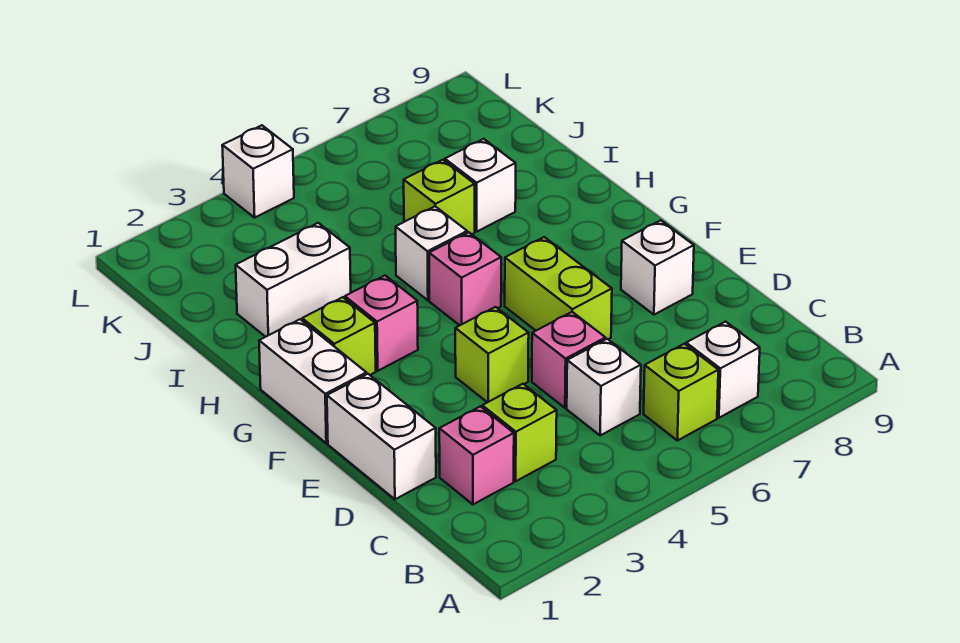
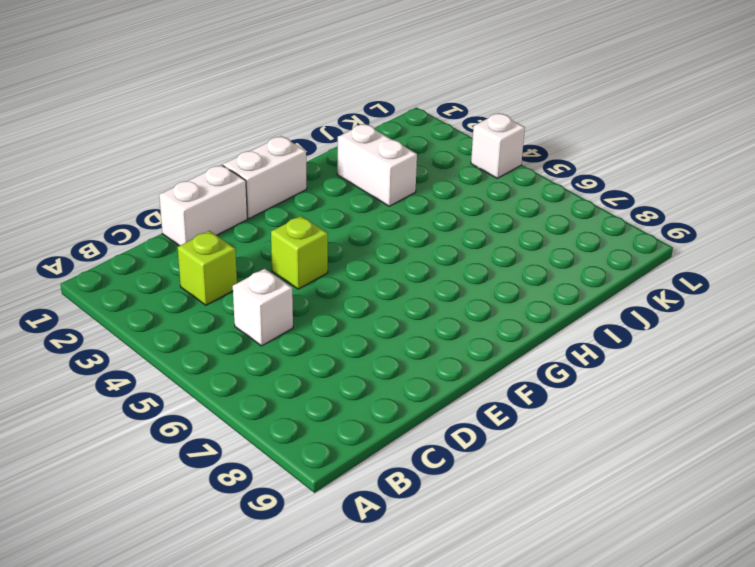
none -> lime brick B6 level 1
none -> white brick B7 level 1
none -> pink brick C2 level 1

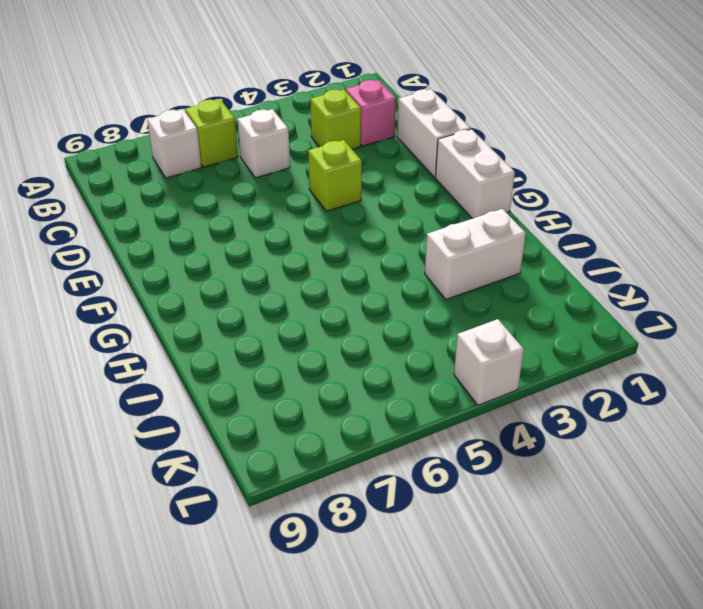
none -> pink brick D5 level 1
none -> lime brick E6:F6 level 1
none -> white brick E8 level 1

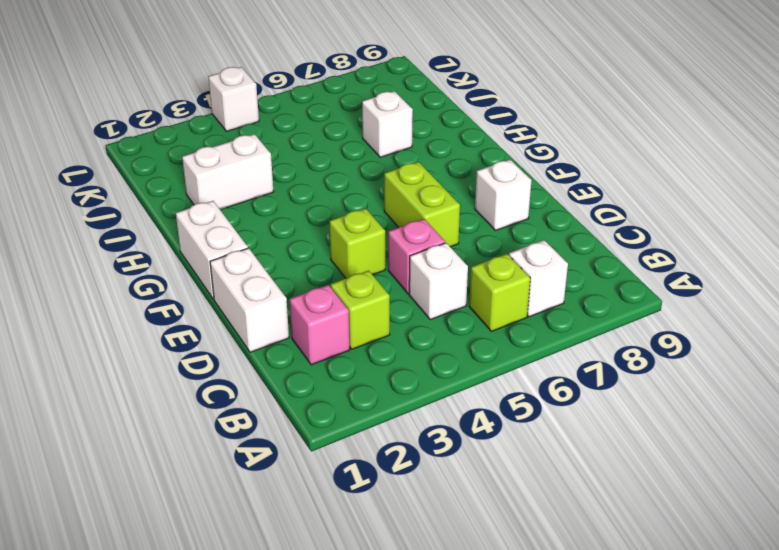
none -> lime brick G2 level 1
none -> pink brick G3 level 1
none -> pink brick G5 level 1

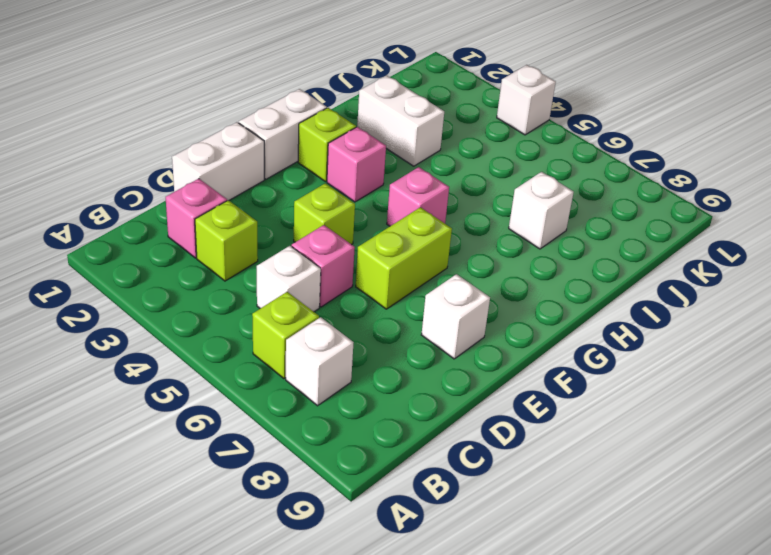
none -> white brick H5 level 1
none -> lime brick I6 level 1

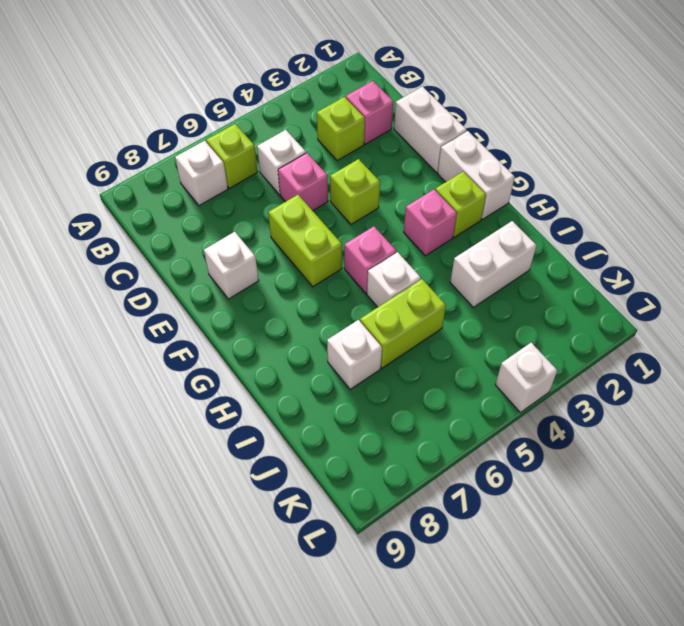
lime brick I5:I6 level 1 -> lime brick I6 level 1

